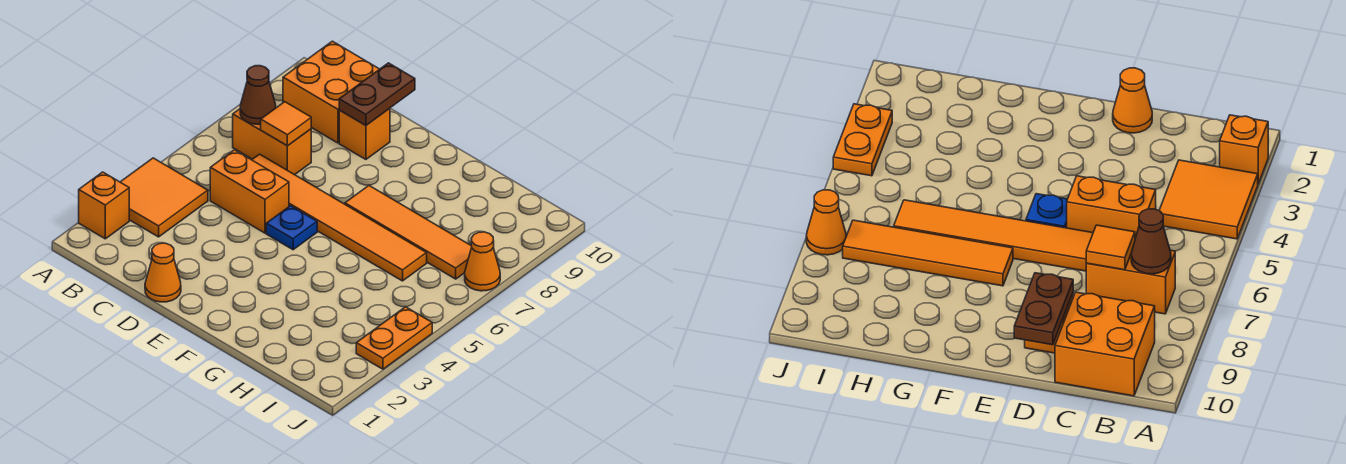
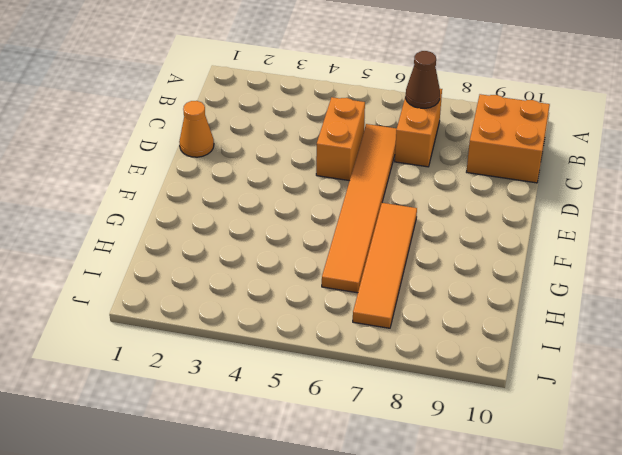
none -> orange brick A2 level 1
none -> orange tile A3:B4 level 1
none -> orange brick D9 level 1

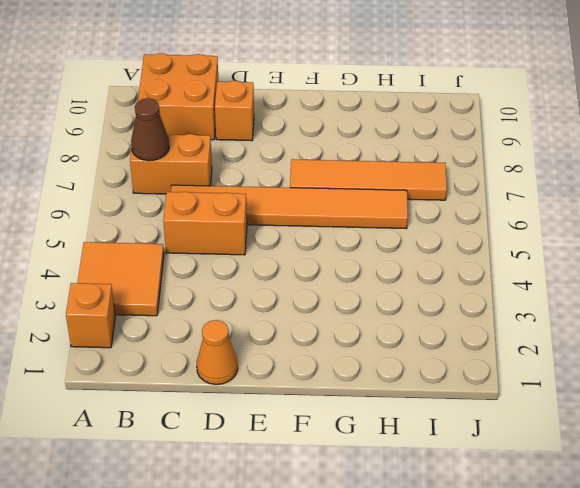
none -> blue plate E5 level 1
none -> orange plate J3:J4 level 1
none -> orange cone J7 level 1

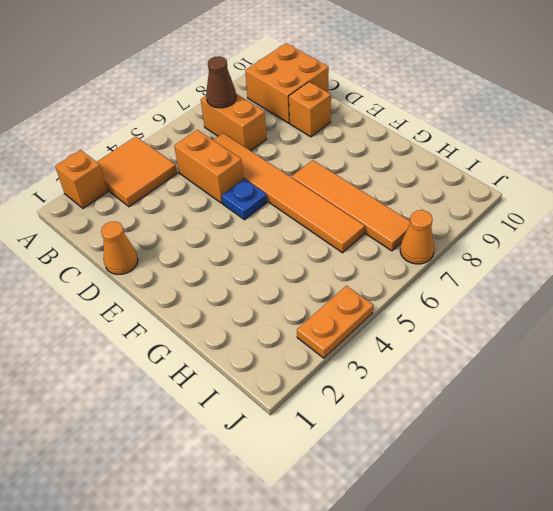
none -> orange tile C7 level 2
none -> brown plate D9:D10 level 2

